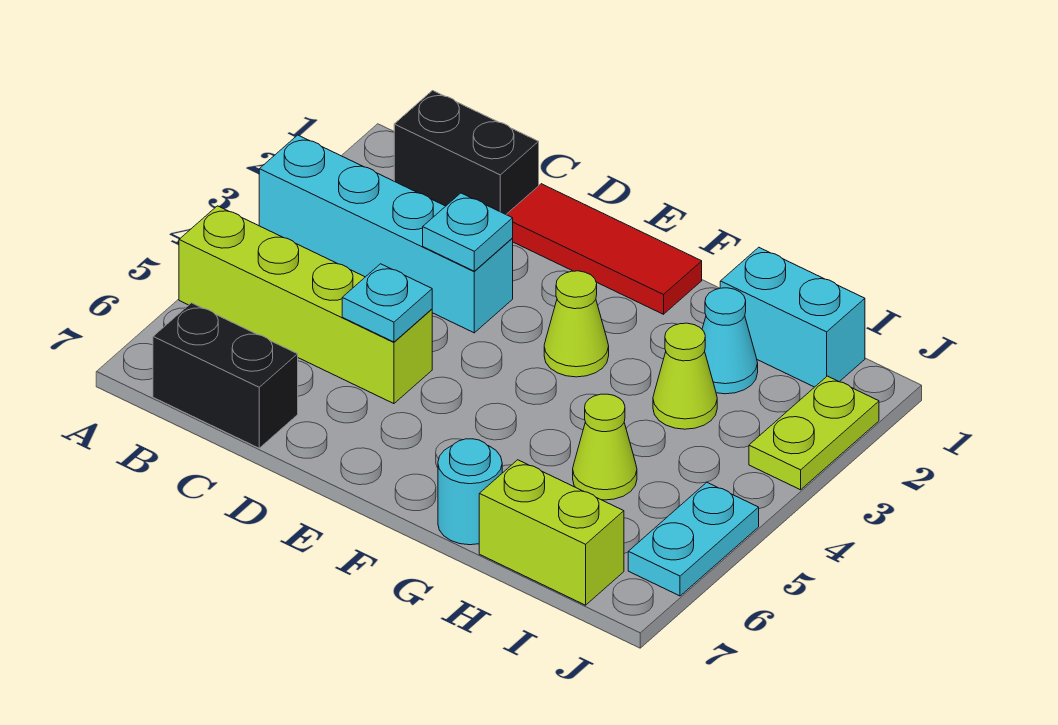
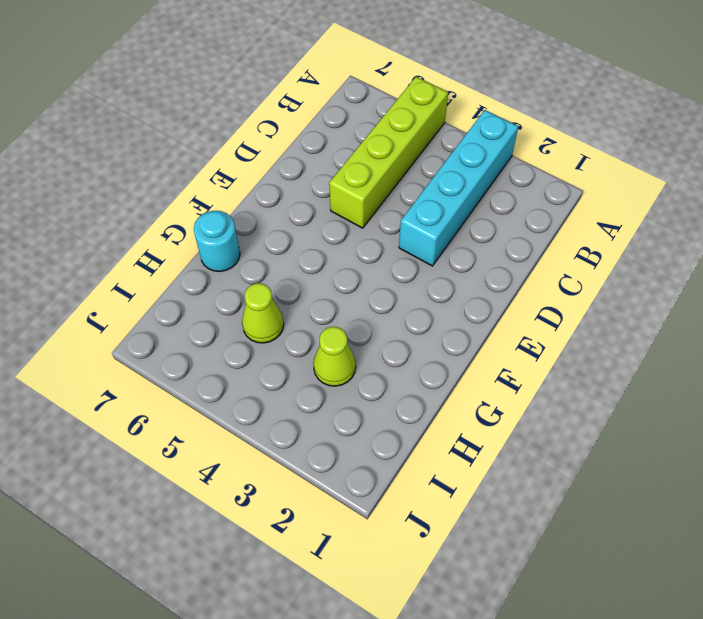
none -> black brick B1:C1 level 1
none -> black brick B7:C7 level 1
none -> red tile D1:F1 level 1

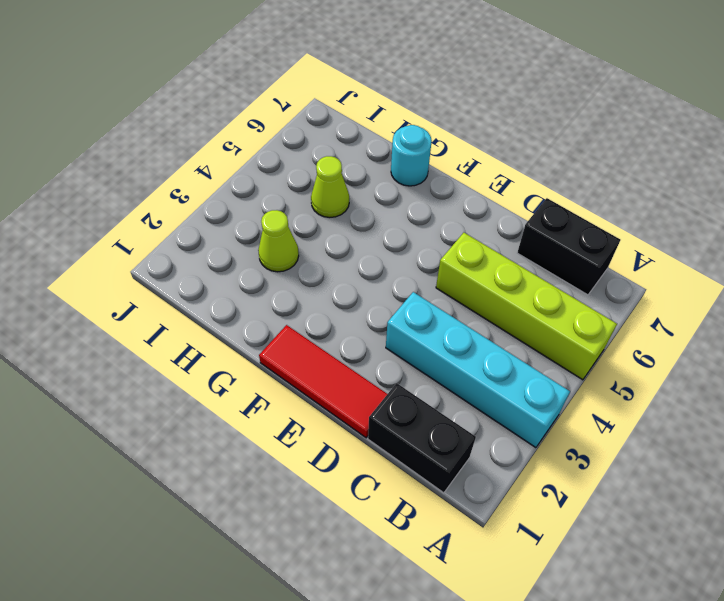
none -> lime cone F3 level 1
none -> cyan brick H1:I1 level 1
none -> cyan cone H2 level 1

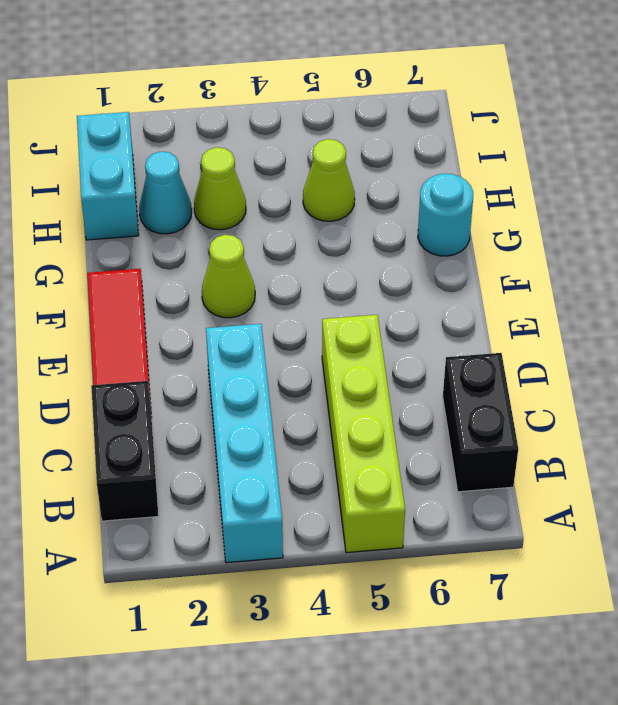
none -> lime brick H7:I7 level 1
none -> lime plate J2:J3 level 1
none -> cyan plate J5:J6 level 1

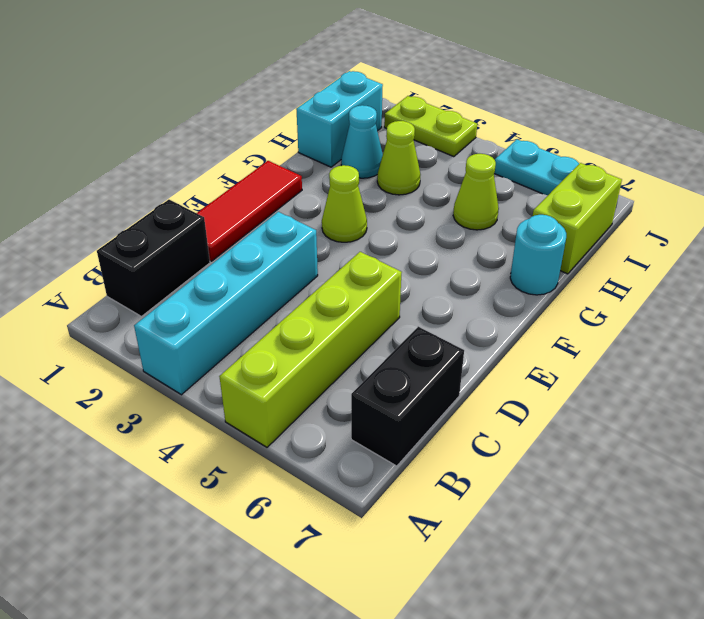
none -> cyan plate D3 level 2
none -> cyan plate D5 level 2

